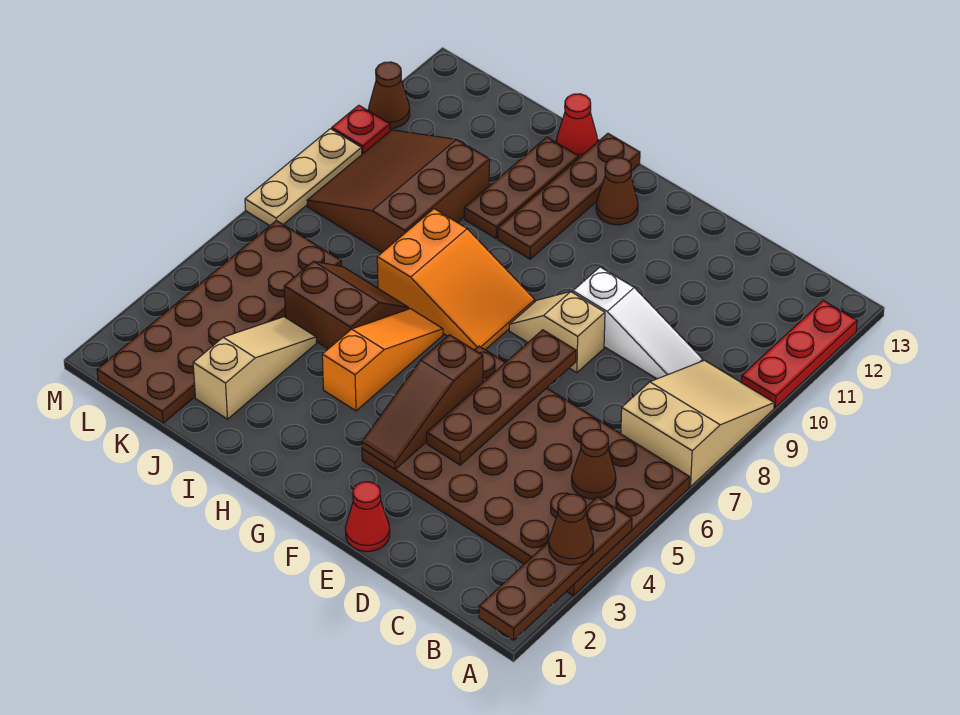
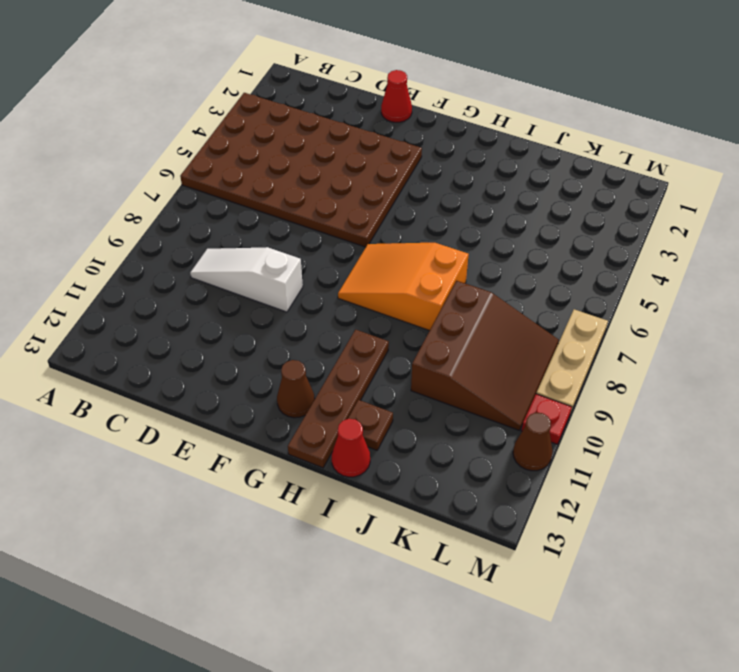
brown plate I12 level 1 -> brown plate I10:I12 level 1
none -> tan slope A7:B9 level 1 top 7
none -> red plate A10:A12 level 1
none -> tan slope E8:F8 level 1 top E

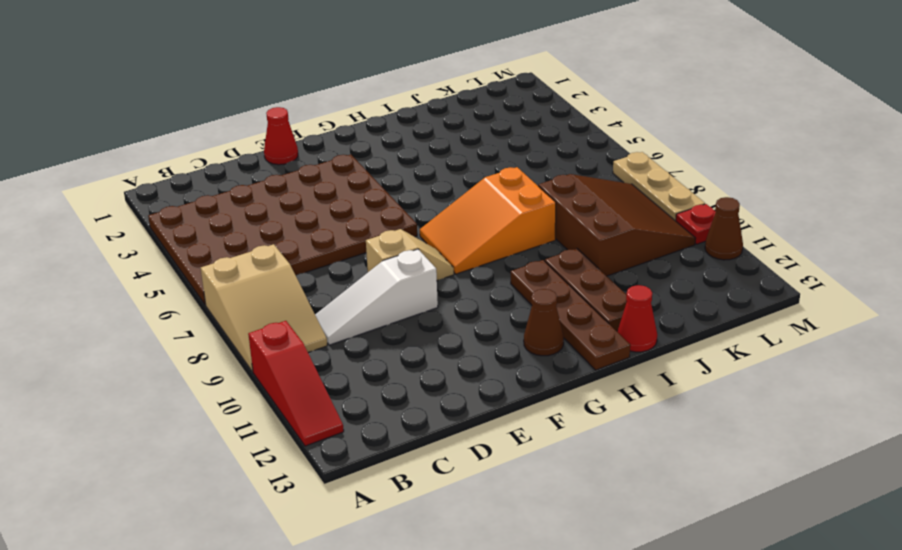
red slope A10:A12 level 1 top 10 -> red plate A10:A12 level 1
none -> orange slope H4:H6 level 1 top 4
none -> brown slope I5:J6 level 1 top 5
none -> tan slope J2:J4 level 1 top 2

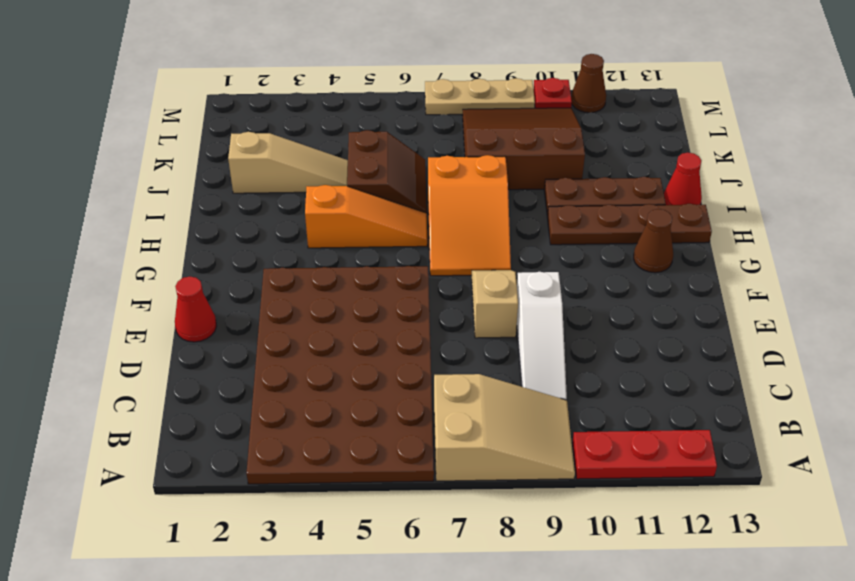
none -> brown plate K1:L6 level 1
none -> brown plate A1:A4 level 2
none -> brown cone B5 level 2

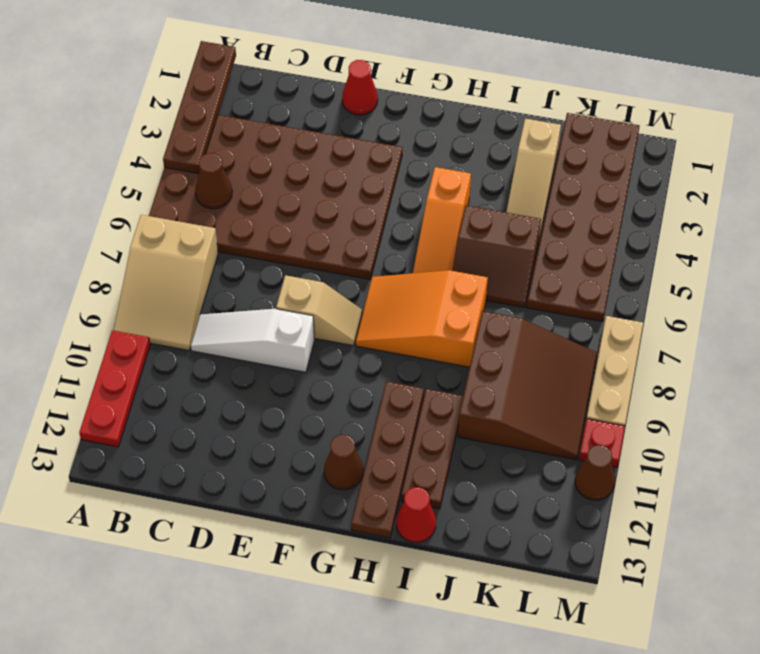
none -> brown plate E4:E7 level 2
none -> brown slope F3:F5 level 2 top 5
none -> brown cone A3 level 3

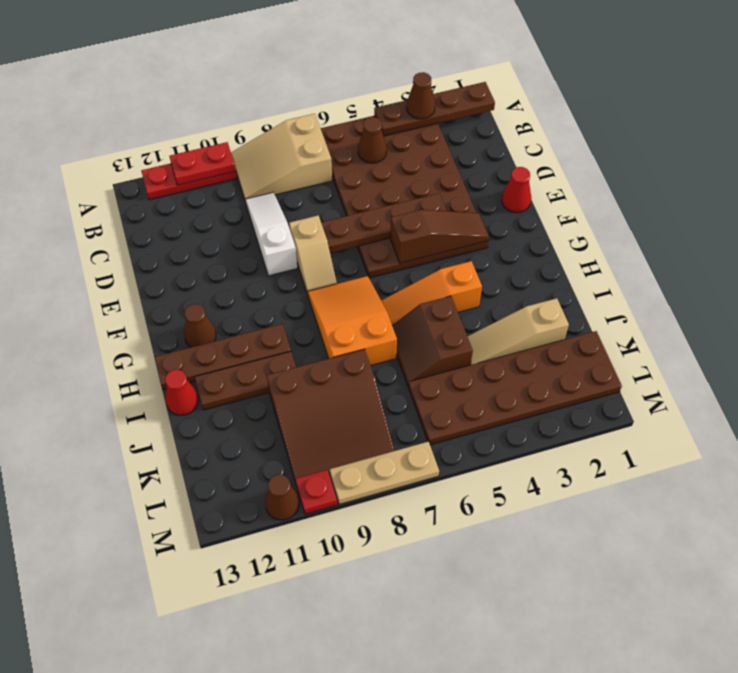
red plate A10:A11 level 2 -> none

